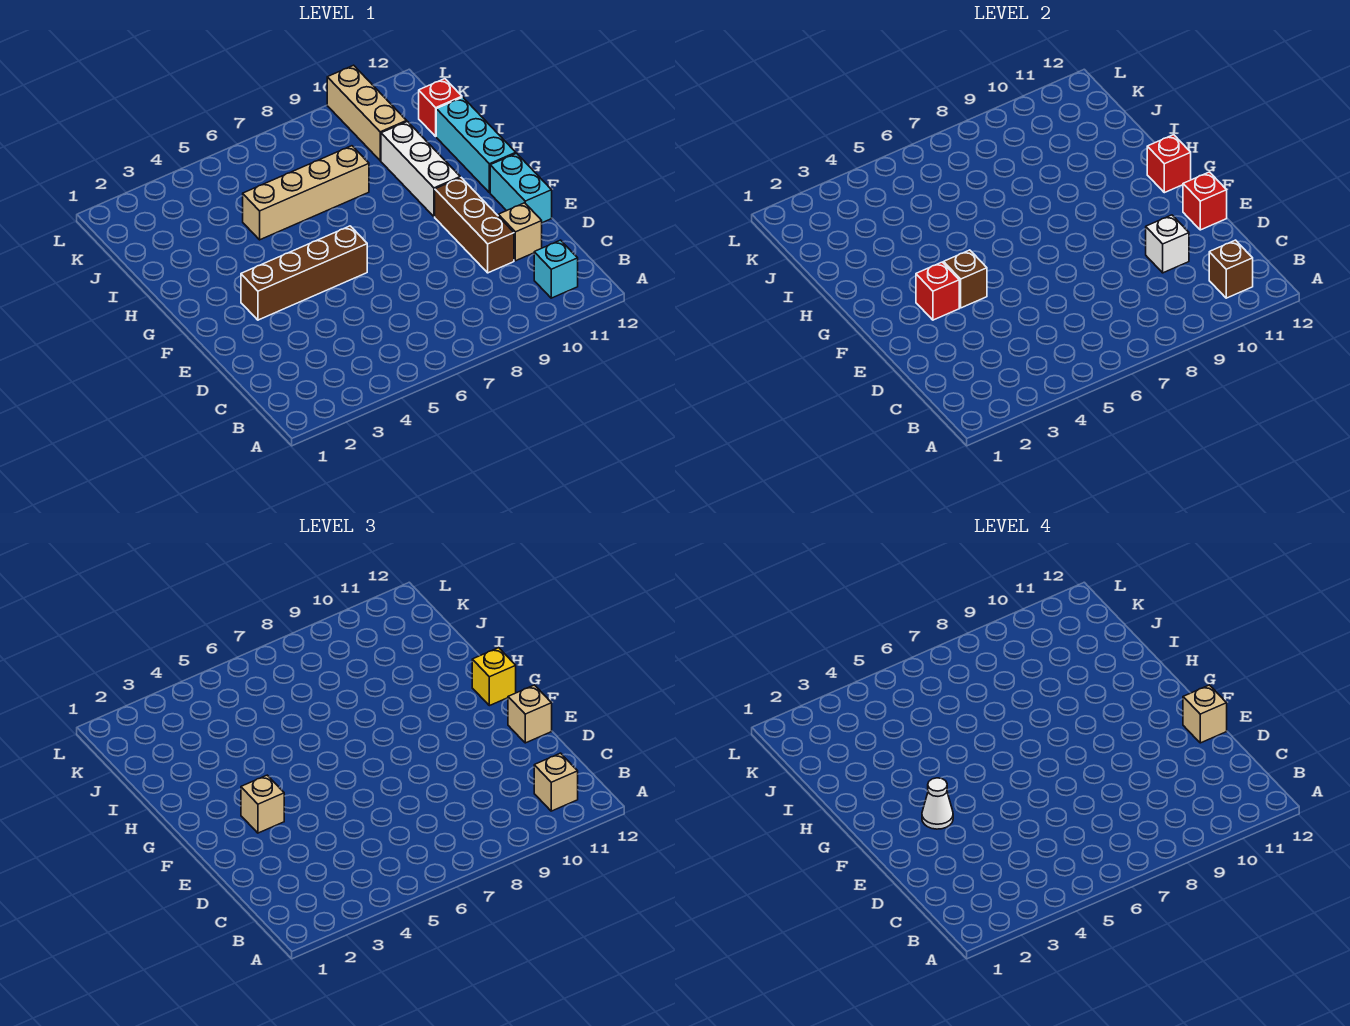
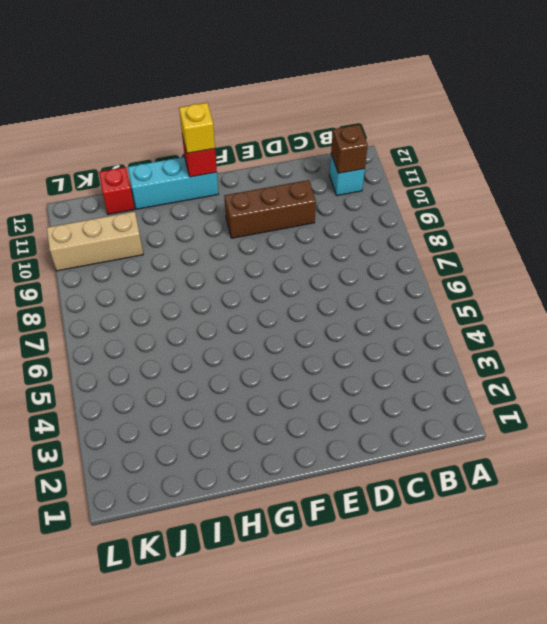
none -> tan brick D11 level 1
none -> cyan brick E12:F12 level 1
none -> brown brick F3:F6 level 1

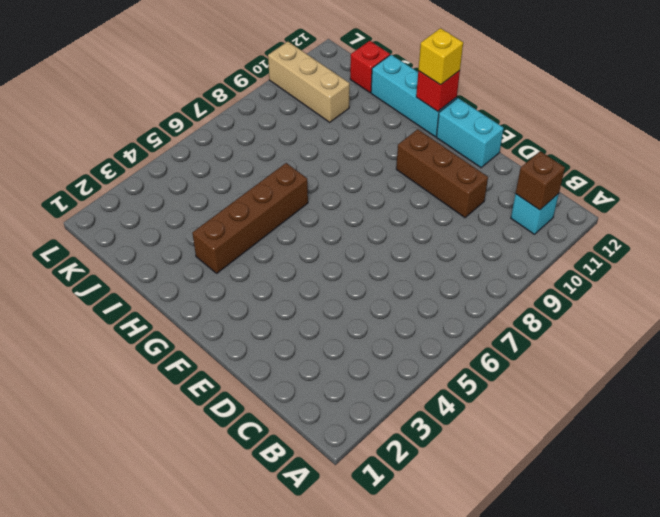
brown brick H3:H6 level 1 -> brown brick F3:F6 level 1
none -> tan brick D11 level 1
none -> white brick G10:I10 level 1
none -> tan brick I5:I8 level 1

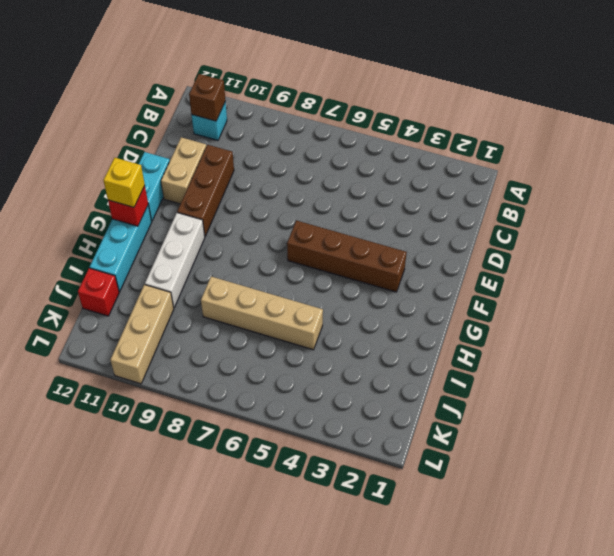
tan brick D11:E11 level 1 -> tan brick D11 level 1
none -> white brick D10 level 2
none -> red brick E12 level 2
none -> red brick F3 level 2

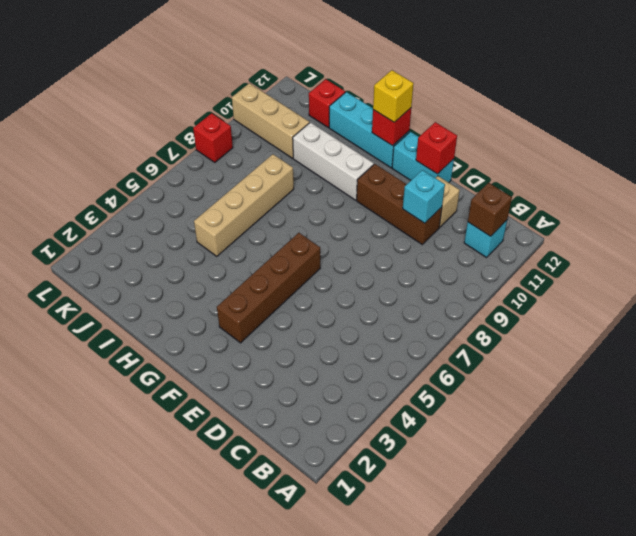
cyan brick D10 level 2 -> white brick D10 level 2
red brick L8 level 1 -> red brick F3 level 2
none -> brown brick F4 level 2
none -> tan brick B11 level 3
none -> tan brick E12 level 3

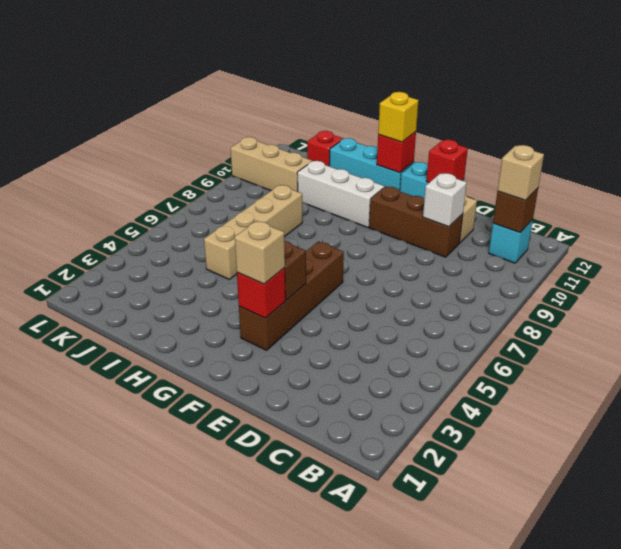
none -> tan brick E12 level 3
none -> tan brick E12 level 4
none -> white cone F3 level 4

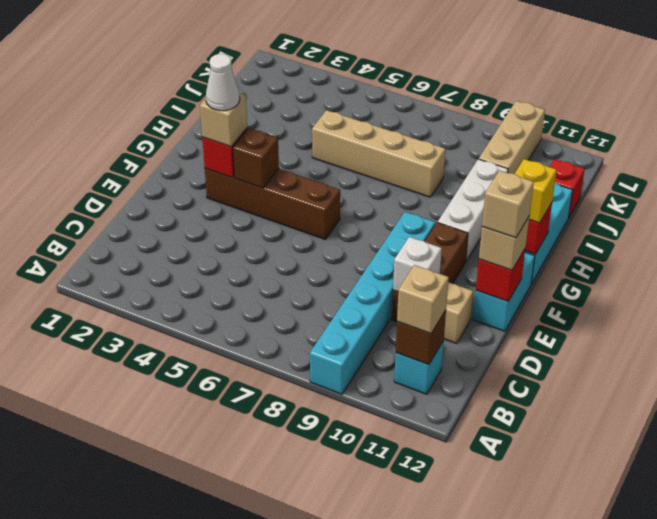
cyan brick A9:F9 level 1 -> none

